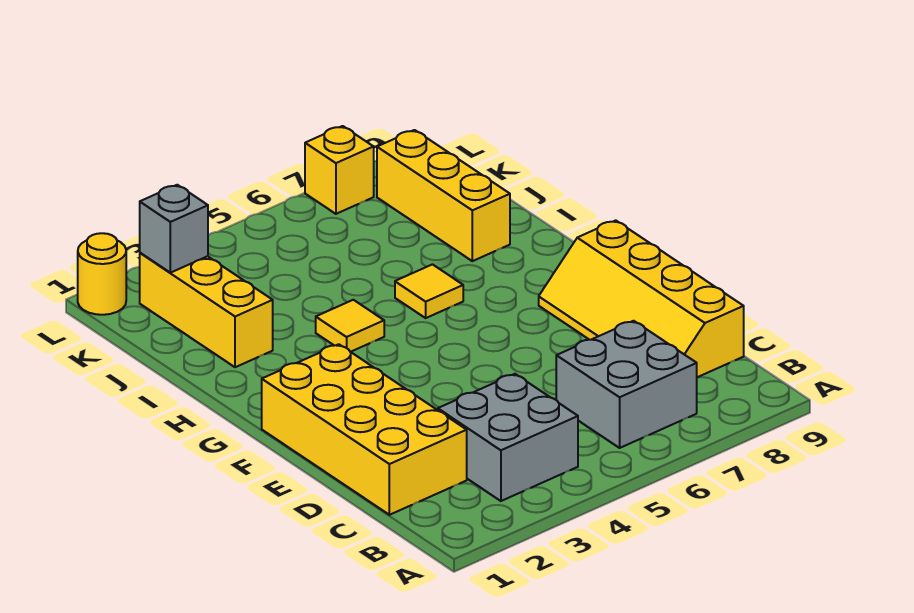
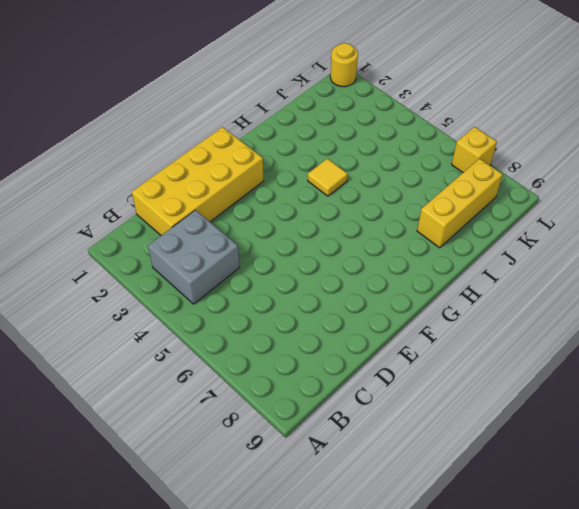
none -> grey brick B6:C7 level 1
none -> yellow slope C8:F9 level 1 top 9

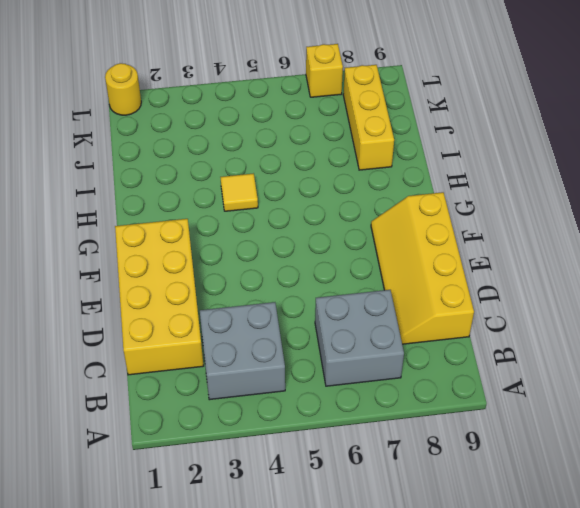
none -> yellow tile H6 level 1
none -> yellow brick I2:K2 level 1

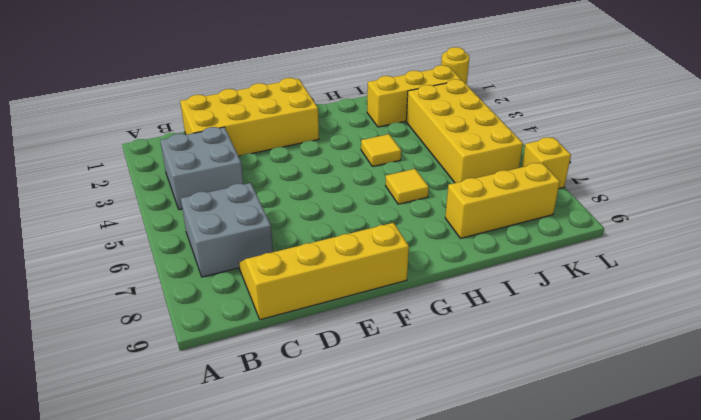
yellow brick J3:K6 level 1 -> none
none -> grey brick K2 level 2

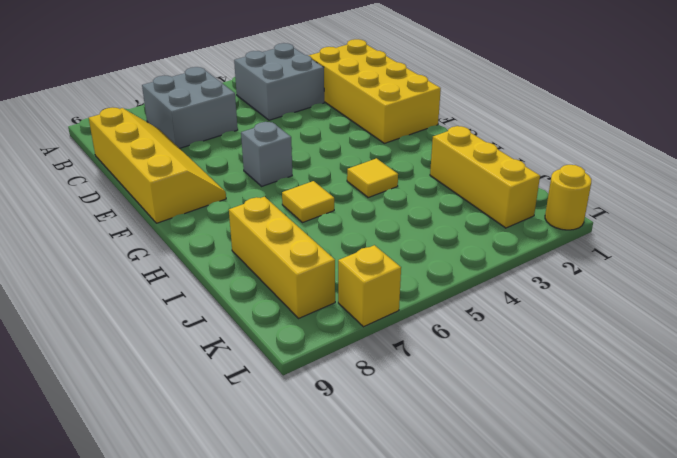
grey brick F6 level 1 -> grey brick K2 level 2

